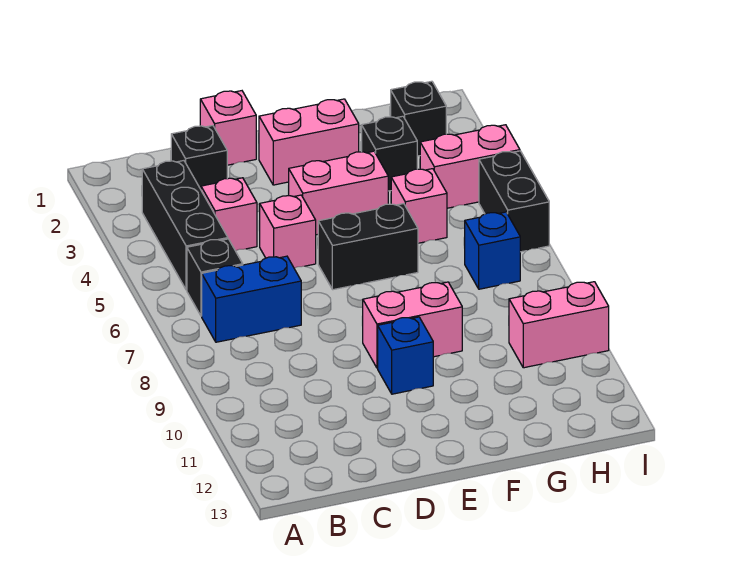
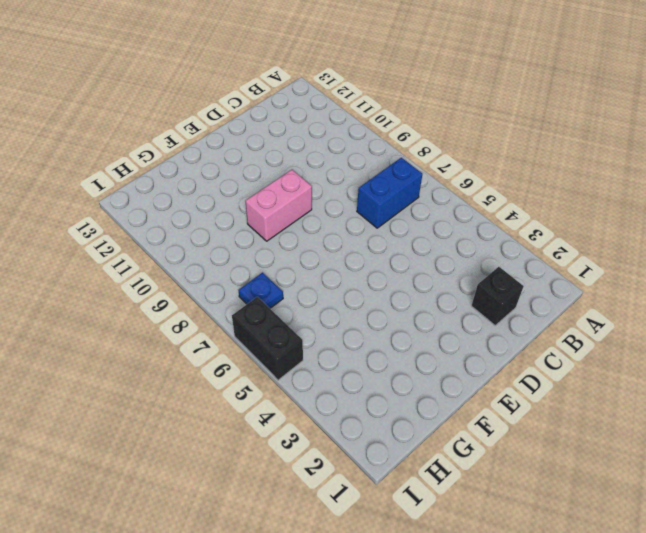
blue plate H7 level 1 -> blue brick H7 level 1
none -> black brick B3:B5 level 1
none -> black brick B6 level 1
none -> pink brick C4 level 1

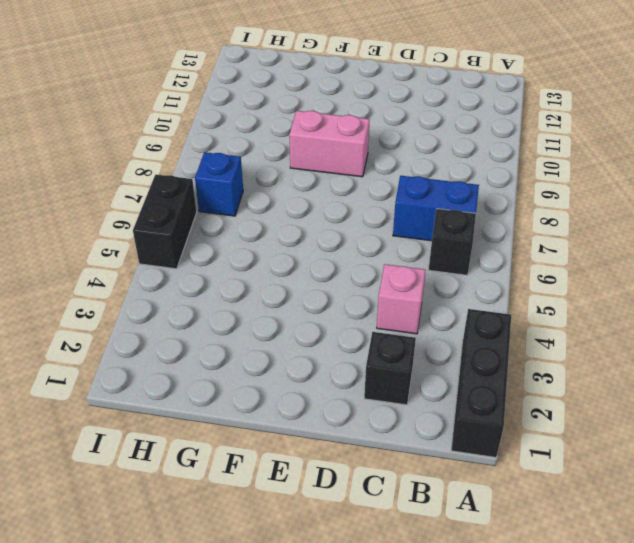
black brick A1:A3 level 1 -> black brick B3:B5 level 1
none -> pink brick D1 level 1
none -> pink brick D5 level 1
none -> pink brick E2:F2 level 1

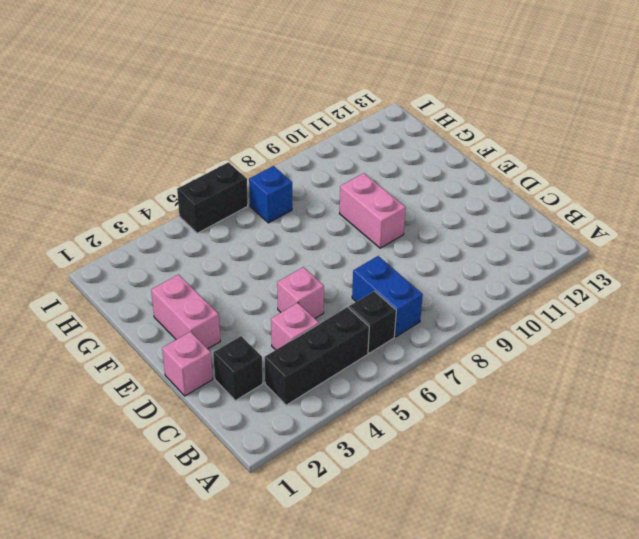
none -> pink brick E4:F4 level 1
none -> black brick E6:F6 level 1
none -> blue brick E10 level 1

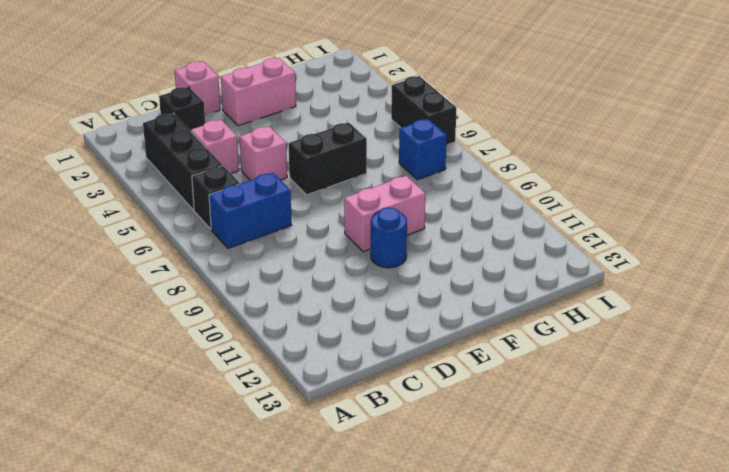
blue round brick E10 level 1 -> blue brick E10 level 1
none -> pink brick E4:F4 level 1
none -> black brick G3 level 1
none -> pink brick G5 level 1

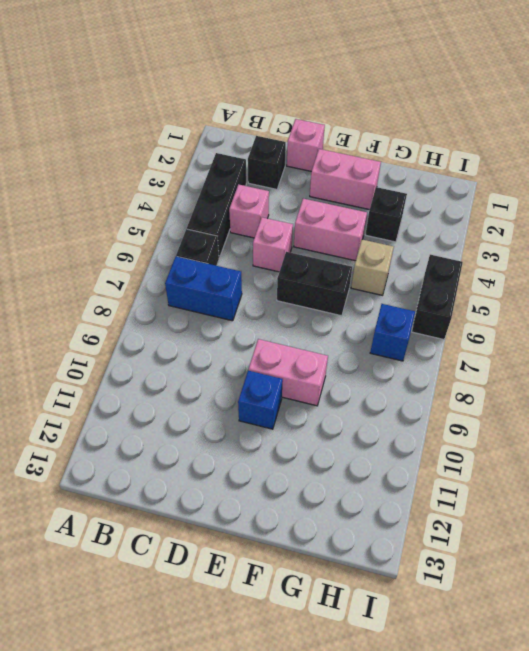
tan brick G5 level 1 -> pink brick G5 level 1
none -> black brick H2 level 1
none -> pink brick H4:I4 level 1
none -> pink brick H10:I10 level 1

